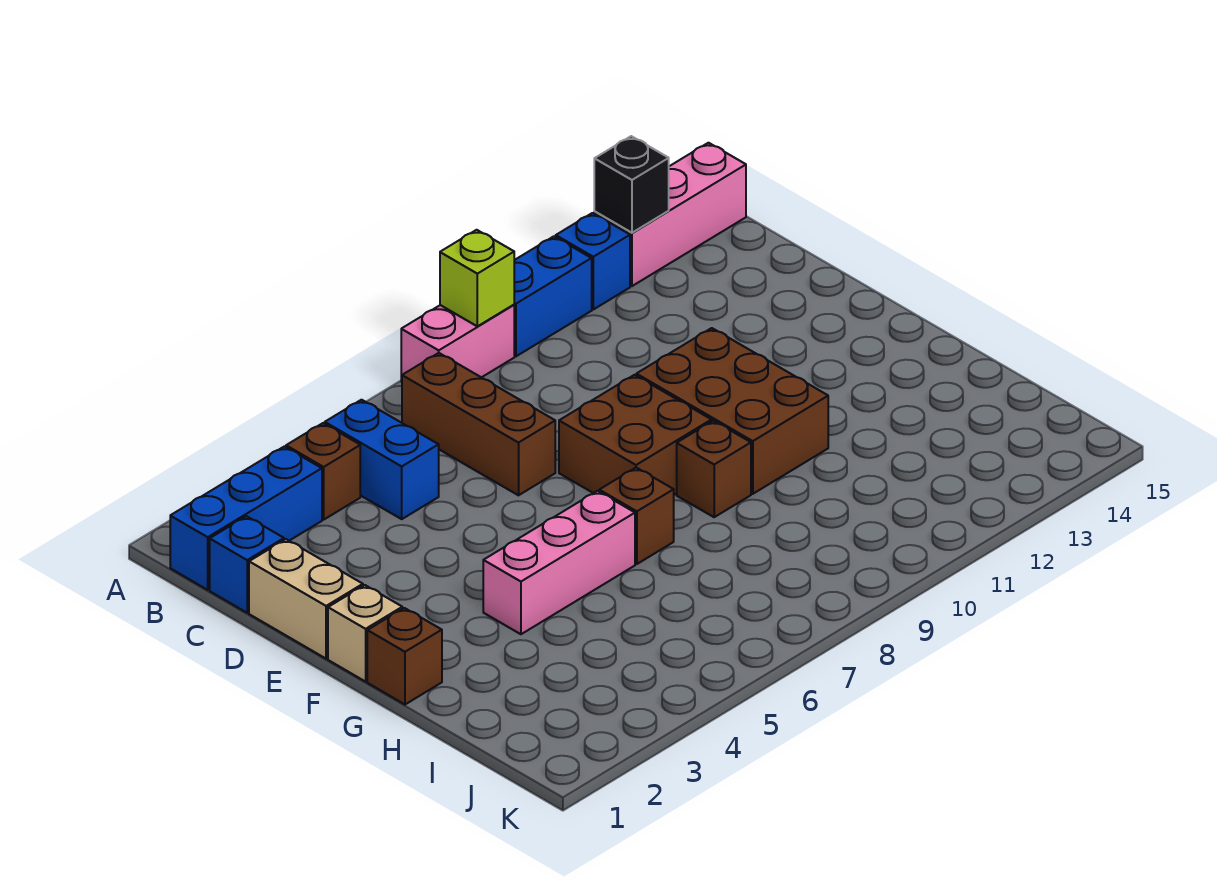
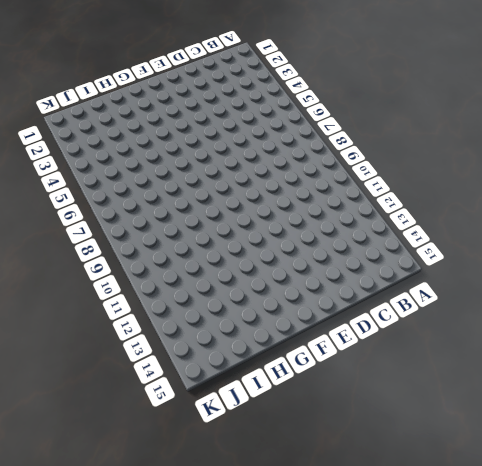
none -> pink brick A8:A9 level 1
none -> blue brick A10:A11 level 1
none -> blue brick A12 level 1

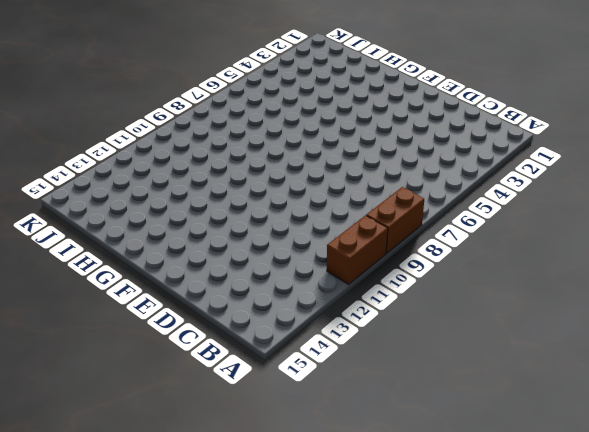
brown brick A8:A9 level 1 -> pink brick A8:A9 level 1
brown brick A10:A11 level 1 -> blue brick A10:A11 level 1
none -> blue brick A12 level 1
none -> pink brick A13:A15 level 1
none -> blue brick B1:B3 level 1

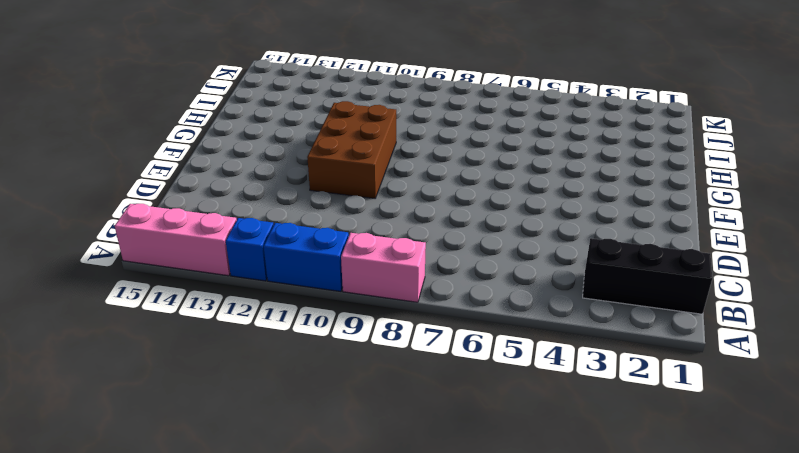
black brick B1:B3 level 1 -> blue brick B1:B3 level 1
none -> brown brick B4 level 1
none -> blue brick B5:C5 level 1
none -> brown brick B7:D7 level 1

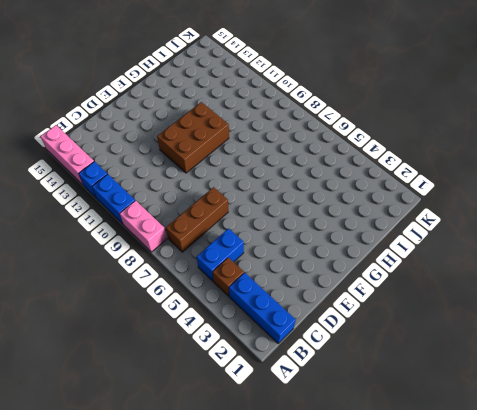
none -> blue brick C1 level 1
none -> tan brick D1:E1 level 1
none -> brown brick E8:F9 level 1

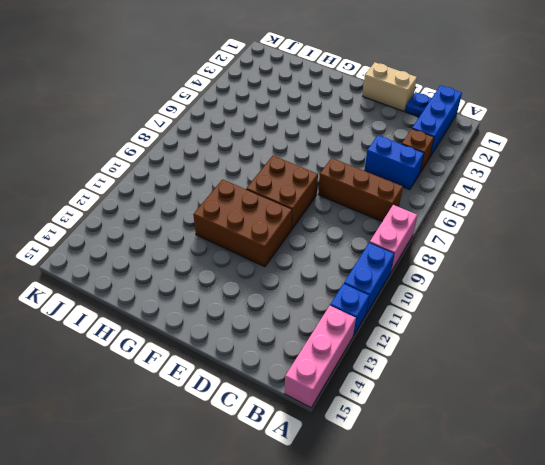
blue plate C1 level 1 -> blue brick C1 level 1
none -> tan brick F1 level 1
none -> brown brick G1 level 1
none -> pink brick G4:G6 level 1

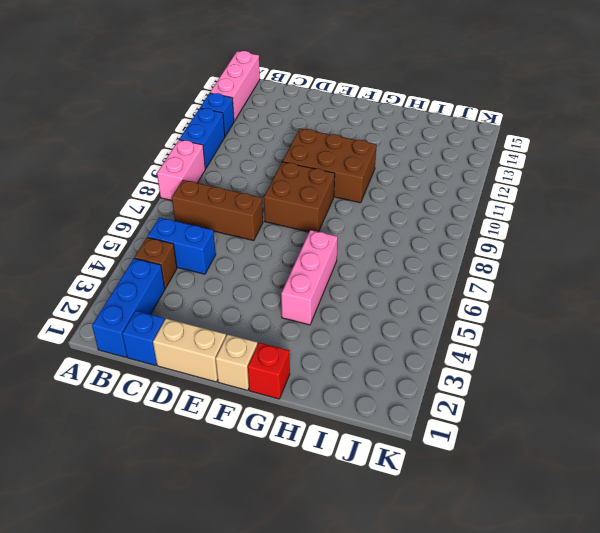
red brick G1 level 1 -> brown brick G1 level 1
none -> brown brick G7 level 1
none -> brown brick G9 level 1
none -> lime brick A9 level 2

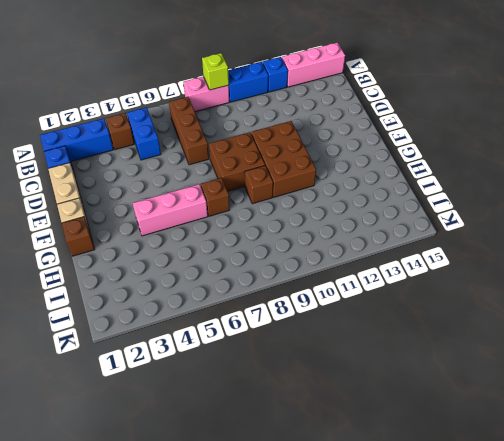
none -> black brick A13 level 2

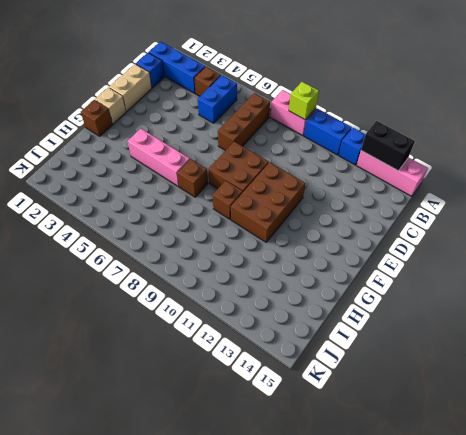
black brick A13:A14 level 2 -> black brick A13 level 2

